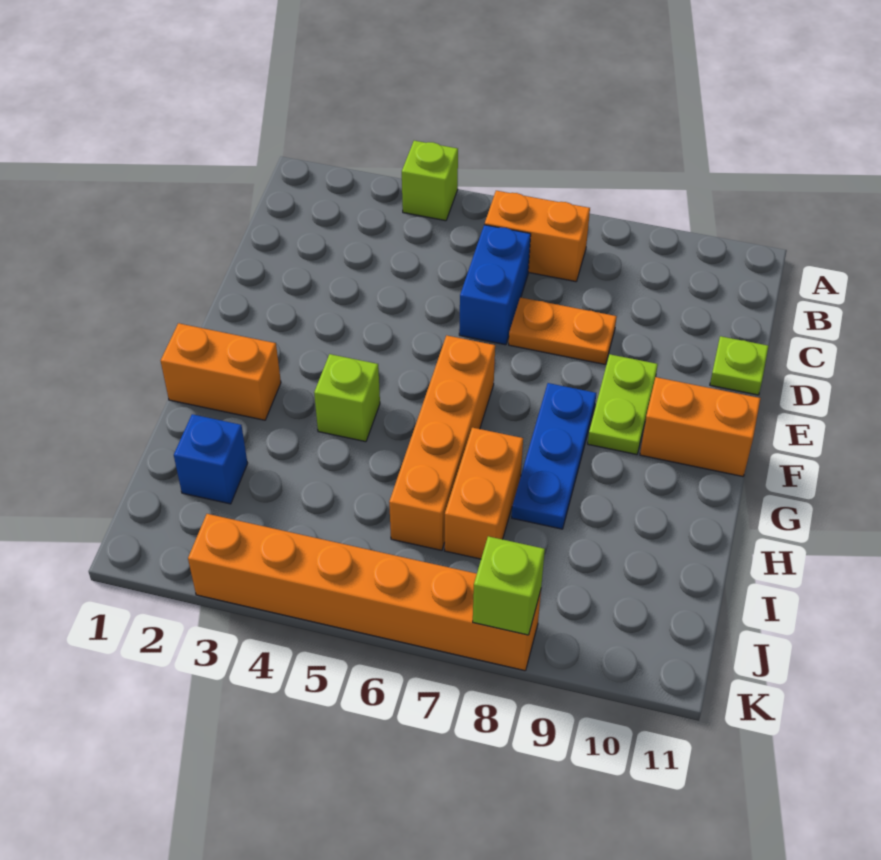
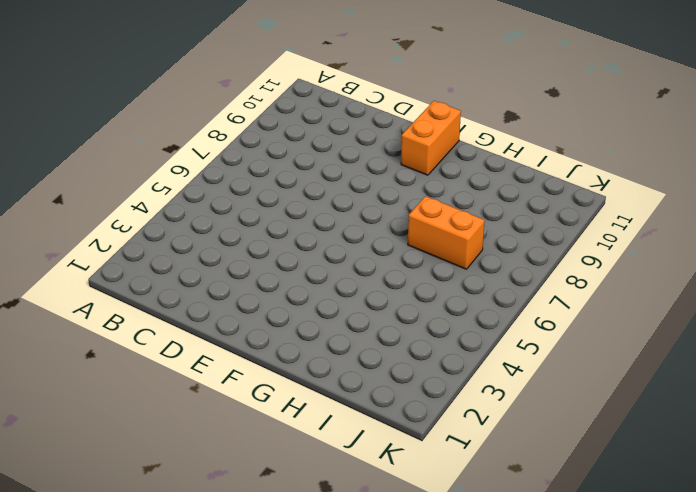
none -> lime brick A4 level 1
none -> orange brick B6:B7 level 1
none -> blue brick C6:D6 level 1

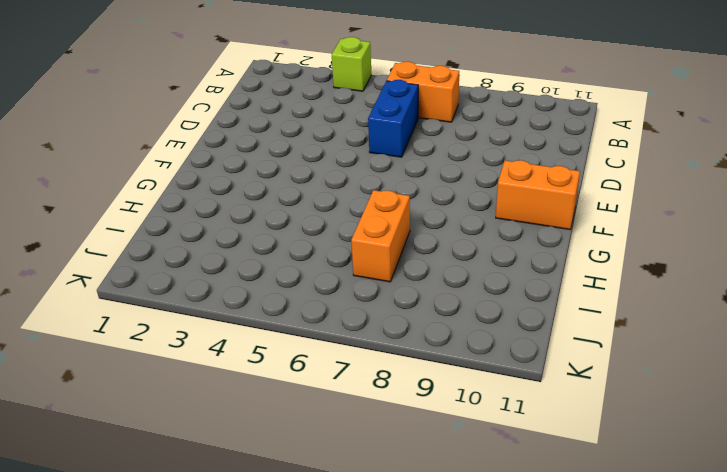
none -> orange plate D7:D8 level 1
none -> lime plate D11 level 1
none -> lime plate E9:F9 level 1

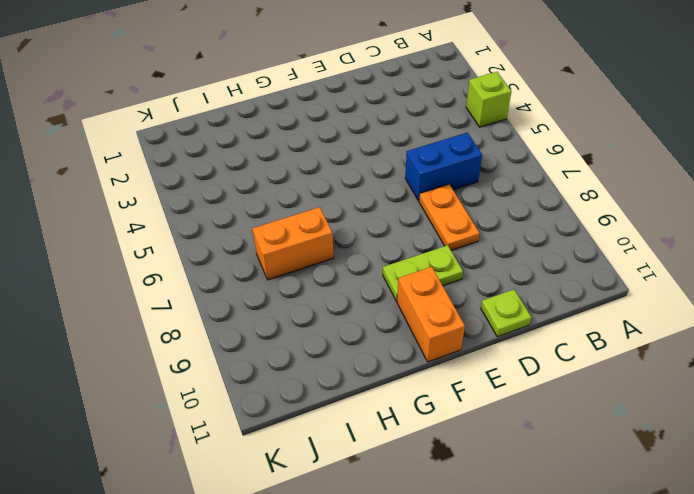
none -> orange brick B6:B7 level 1
none -> orange brick F6:I6 level 1
none -> blue plate F8:H8 level 1

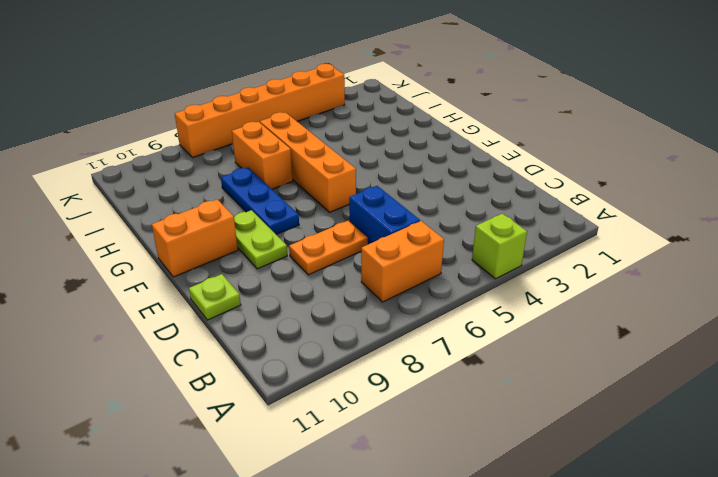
none -> orange brick G1:G2 level 1
none -> lime brick G4 level 1
none -> blue brick I2 level 1

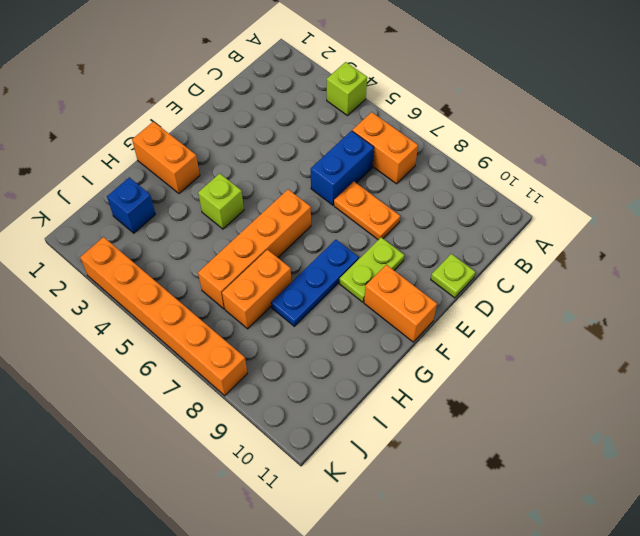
none -> lime brick K8 level 2

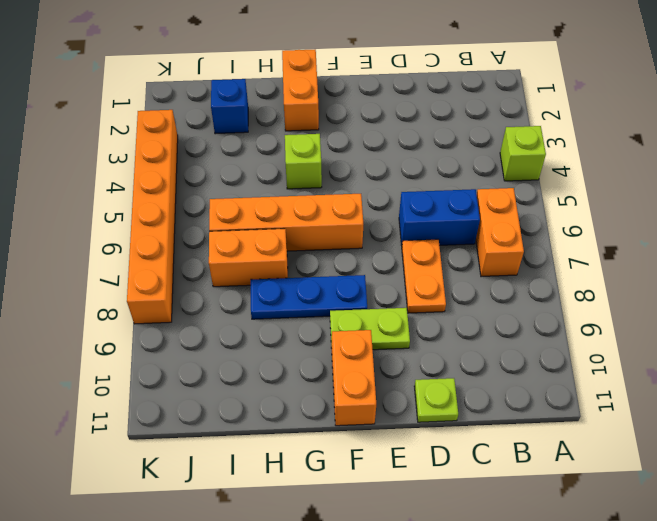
none -> lime brick K8 level 2

